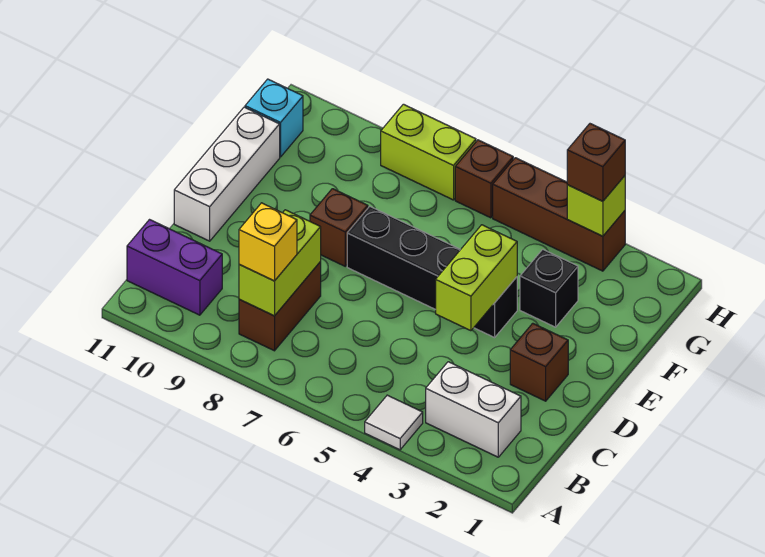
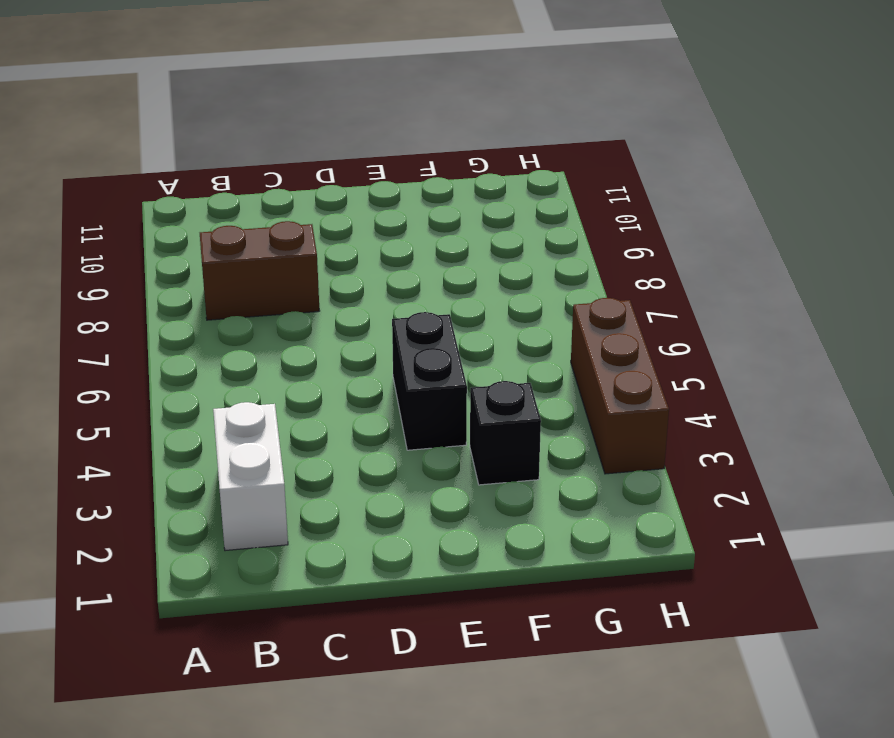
black brick E4:E5 level 1 -> black brick E4:E7 level 1
none -> white tile A4 level 1
none -> purple brick B10:B11 level 1
none -> brown brick D2 level 1

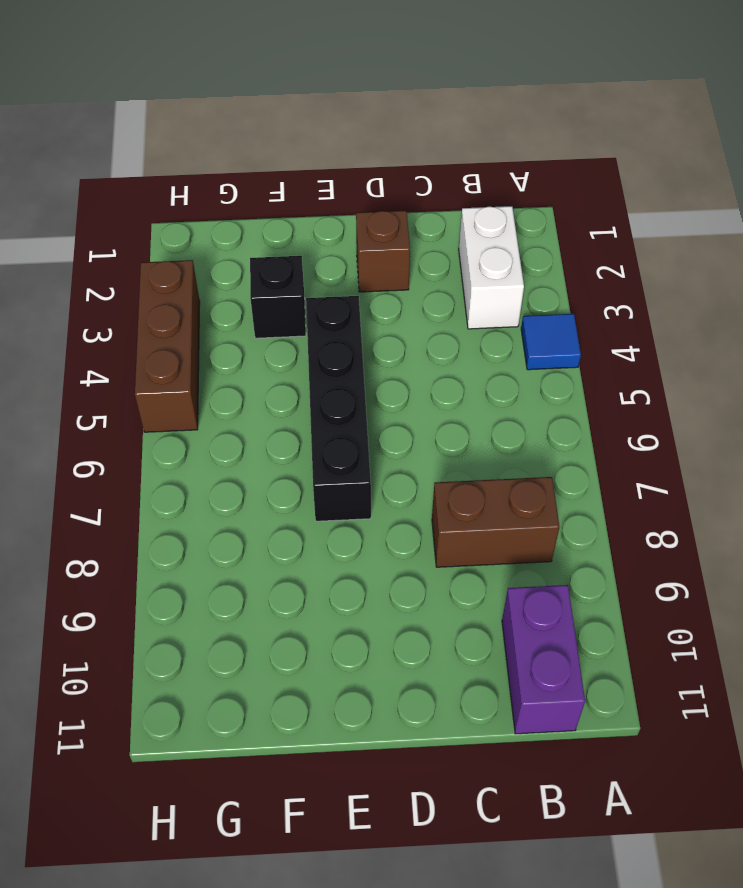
blue tile A4 level 1 -> white tile A4 level 1
none -> white brick D11:F11 level 1
none -> brown brick E8 level 1
none -> cyan brick G11 level 1

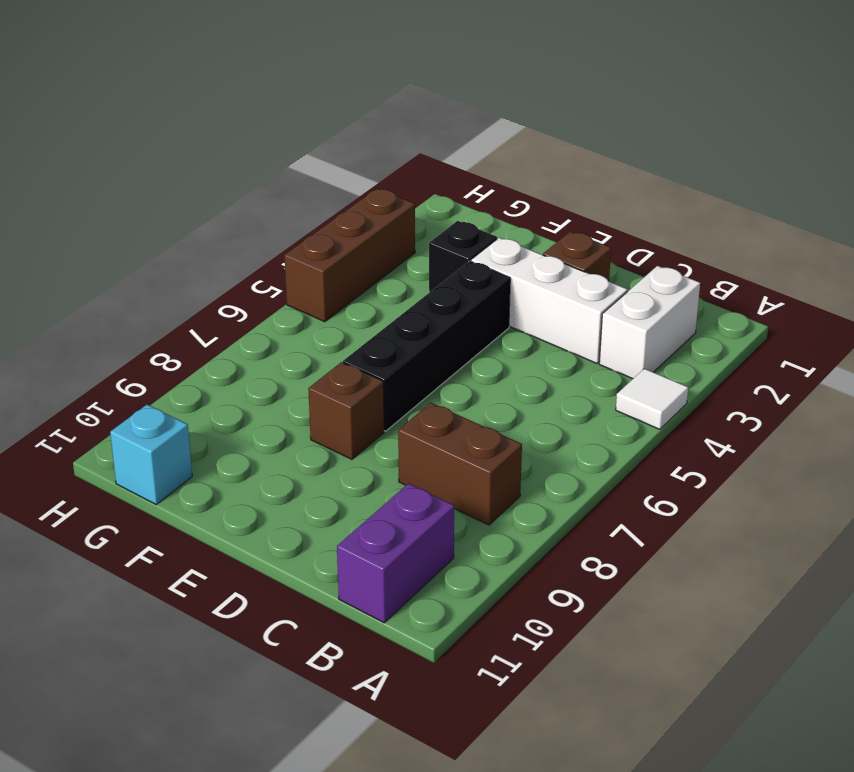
white brick C3:E3 level 1 -> white brick D11:F11 level 1
none -> brown brick H6 level 1
none -> lime brick H7:H8 level 1
none -> lime brick B8:C8 level 2

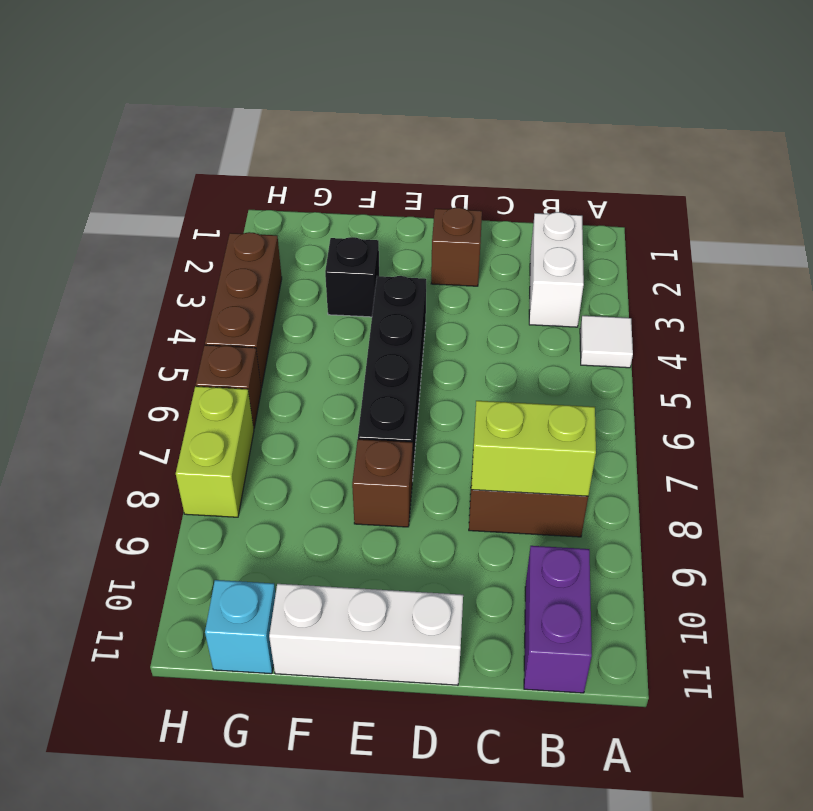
none -> lime brick D4:E4 level 2
none -> lime brick H3 level 2
none -> yellow brick B8 level 3

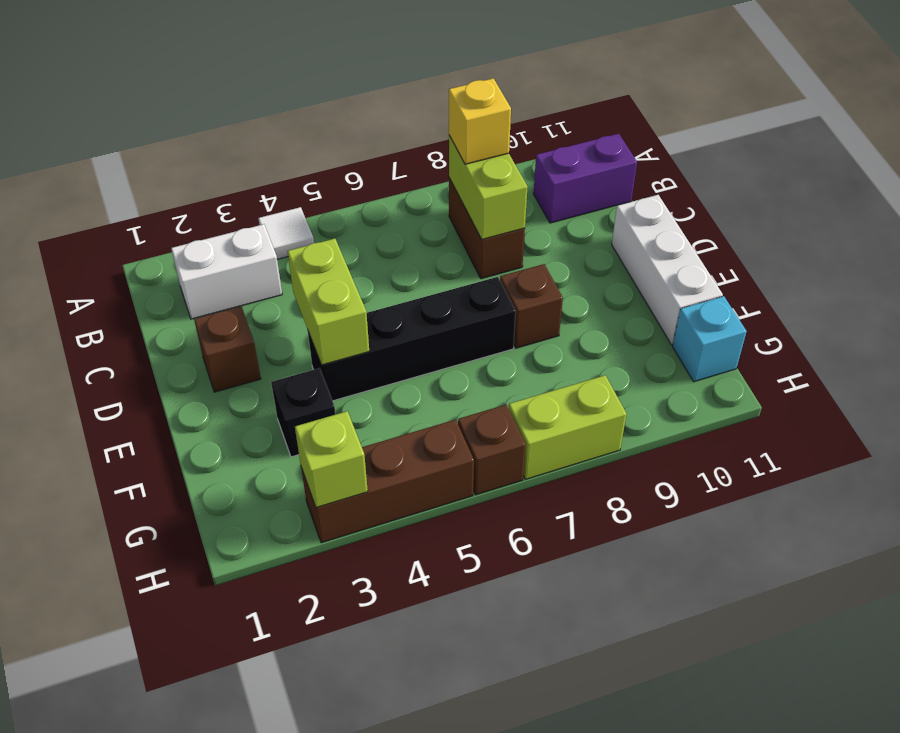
none -> brown brick H3 level 3

